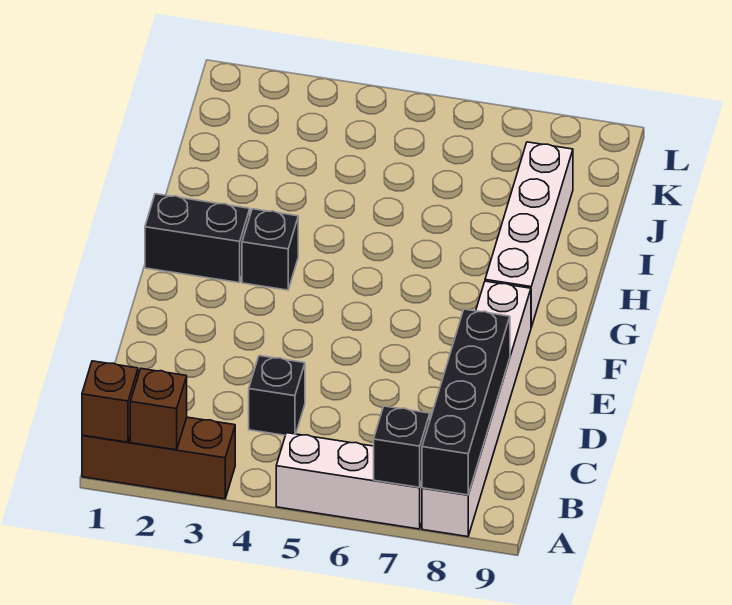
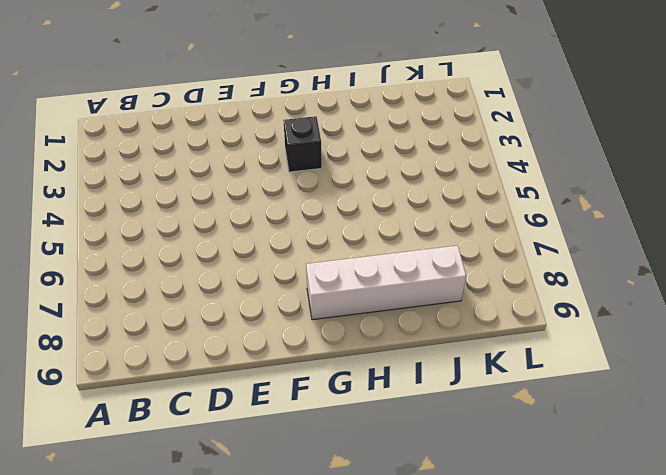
none -> brown brick A1:A3 level 1
none -> white brick A5:A7 level 1

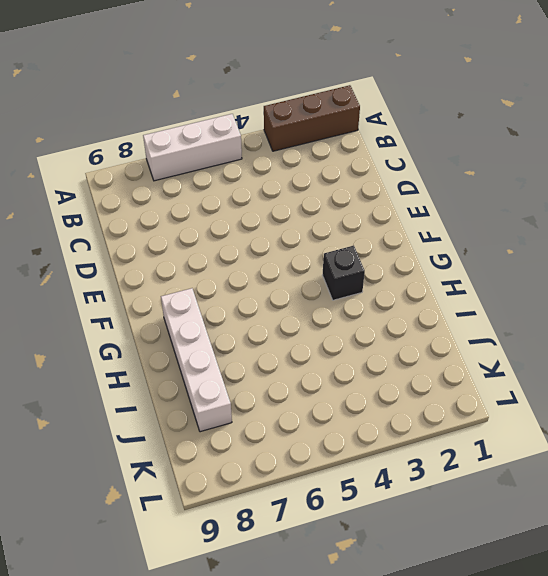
none -> white brick A8:F8 level 1
none -> black brick C4 level 1

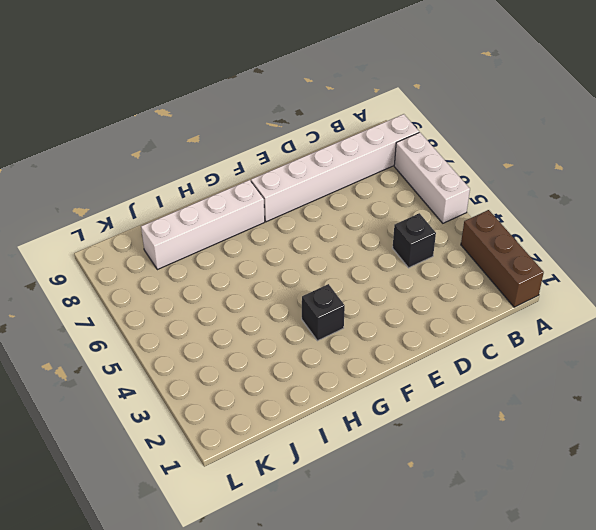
none -> black brick G1:G2 level 1
none -> brown brick A1 level 2

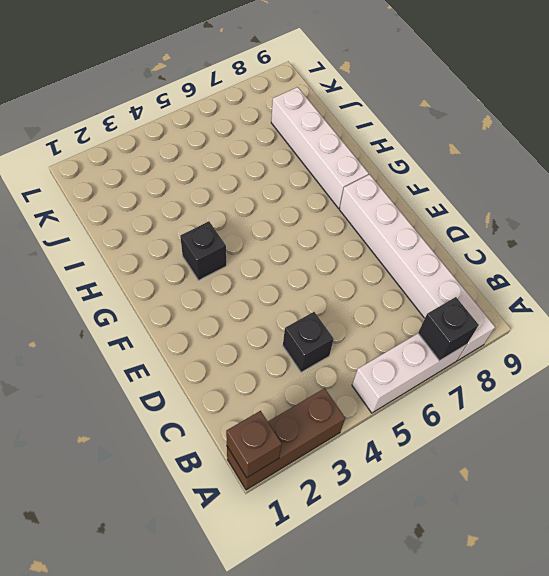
none -> black brick G1:G2 level 1
none -> brown brick A2 level 2

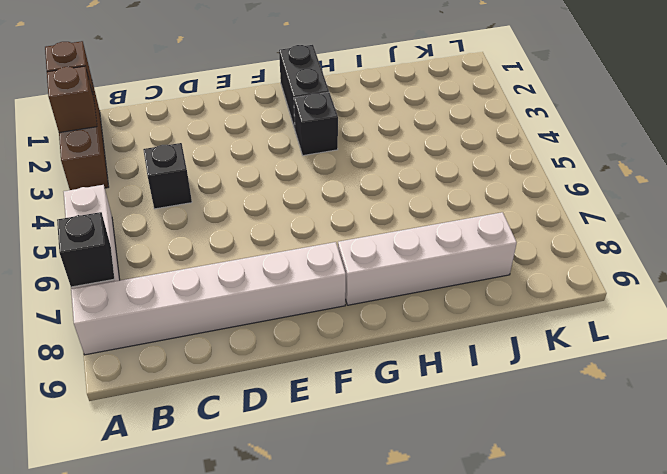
none -> black brick A8:D8 level 2

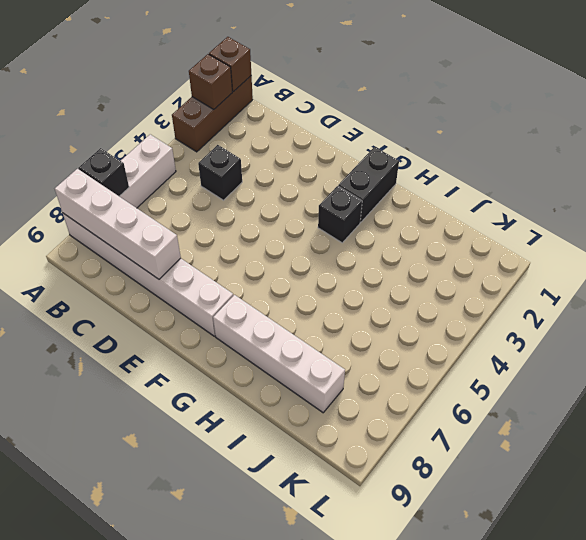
white brick A8:D8 level 2 -> black brick A8:D8 level 2

